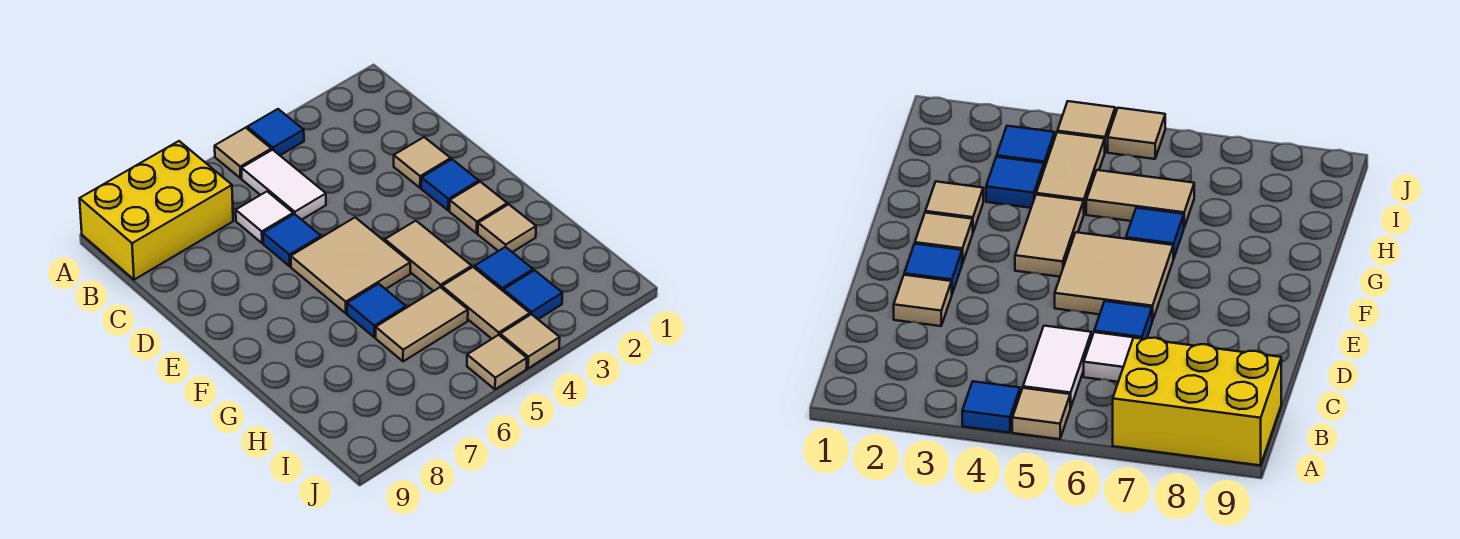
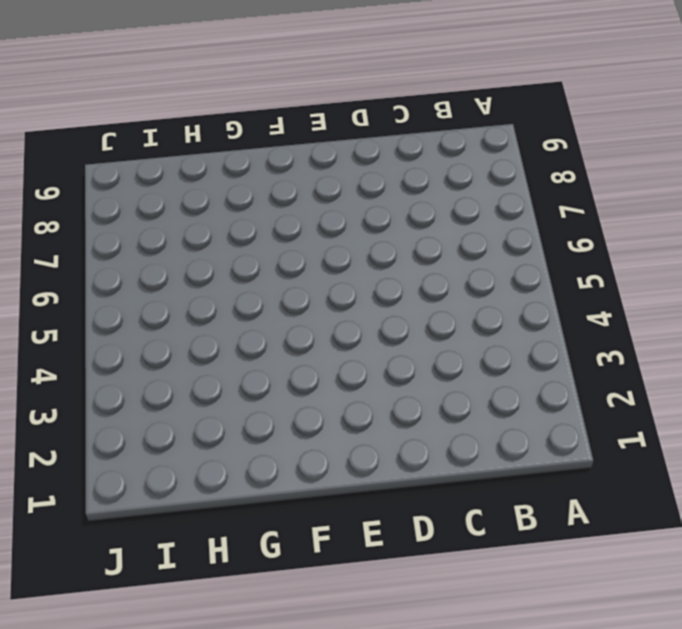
none -> blue tile A4 level 1
none -> tan tile A5 level 1
none -> yellow brick A7:B9 level 1

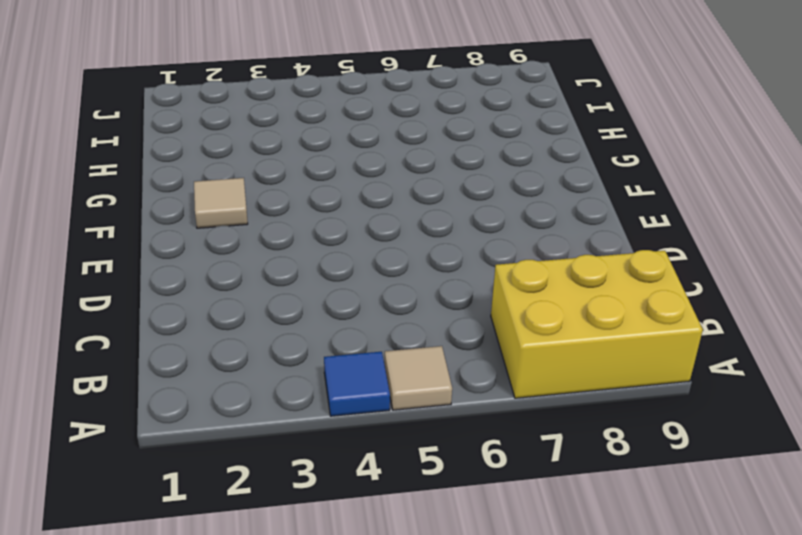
none -> white tile B5:C5 level 1
none -> white tile C6 level 1
none -> tan tile D2 level 1

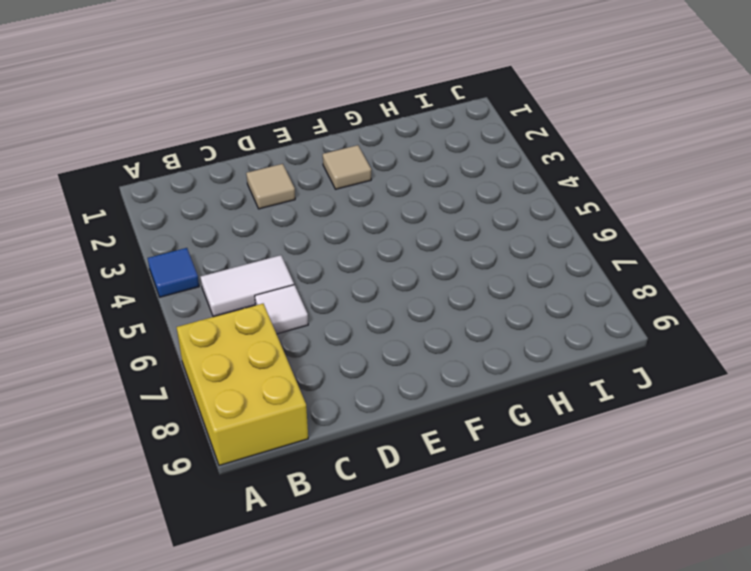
none -> tan tile A5 level 1
none -> blue tile D6 level 1
none -> blue tile E2 level 1

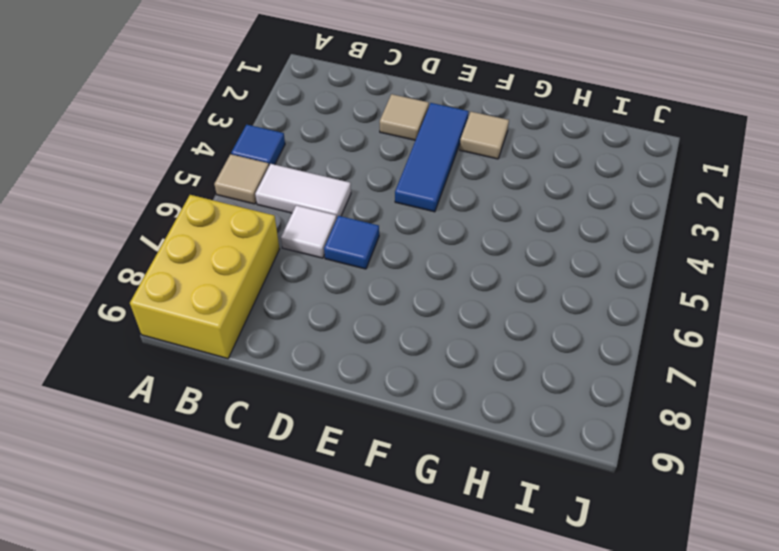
blue tile E2:E4 level 1 -> blue tile E2 level 1
none -> tan tile E5:F6 level 1
none -> tan tile F4:G4 level 1
none -> tan tile G2 level 1

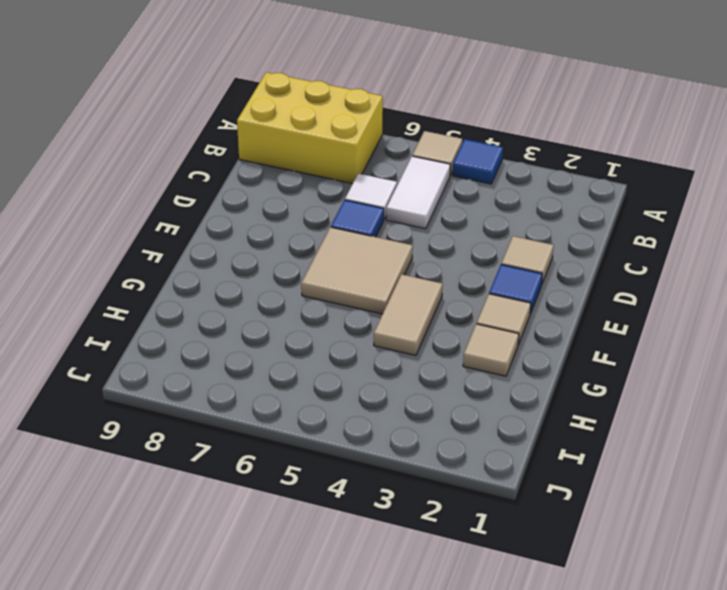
none -> blue tile G6 level 1
none -> blue tile H3 level 1
none -> tan tile H4:I4 level 1

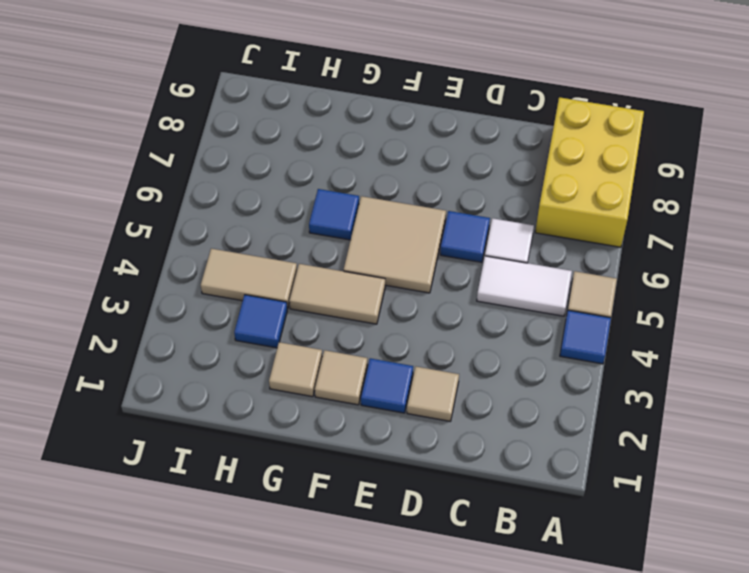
none -> tan tile H5:H6 level 1
none -> blue tile I3 level 1
none -> tan tile J4 level 1

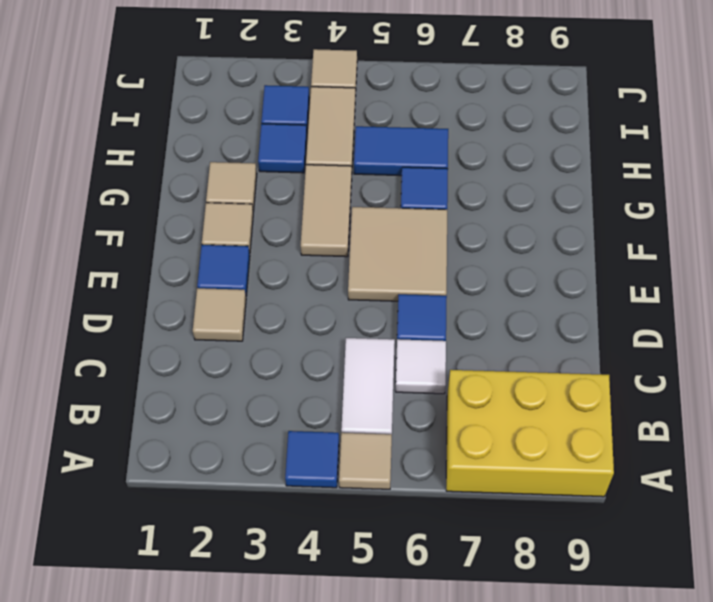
blue tile H5:H6 level 1 -> tan tile H5:H6 level 1
none -> tan tile J5 level 1

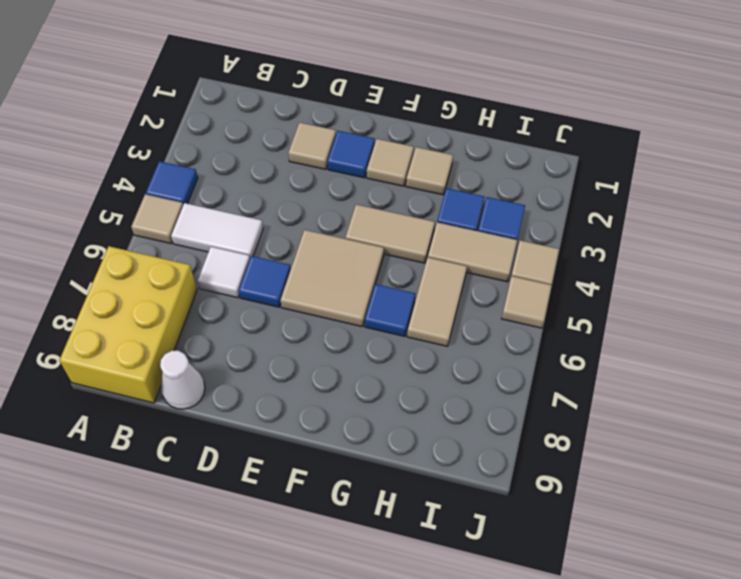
white cone C9 level 1 -> none

